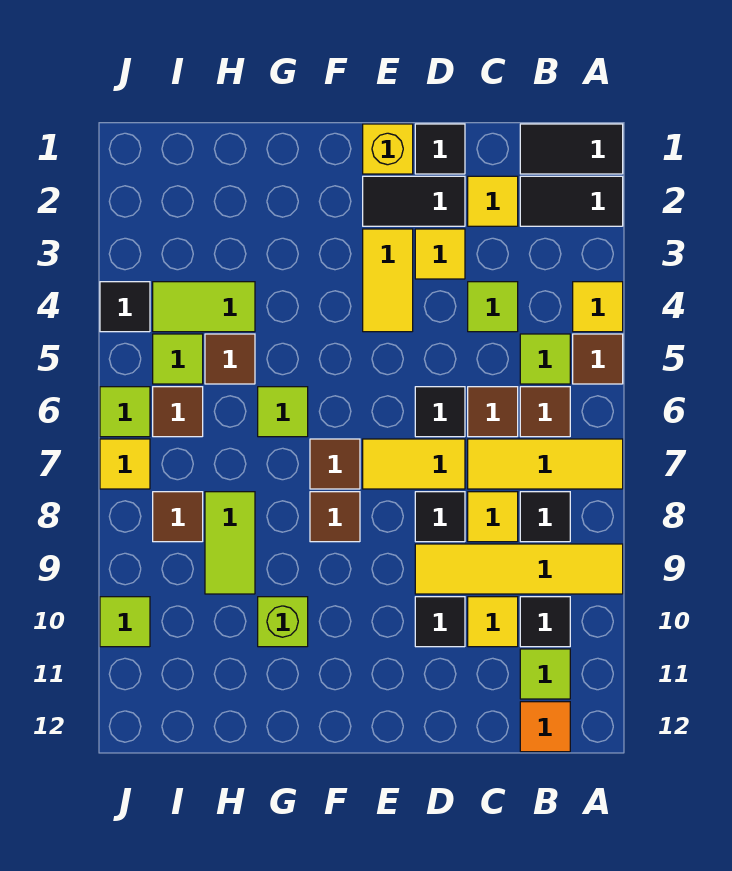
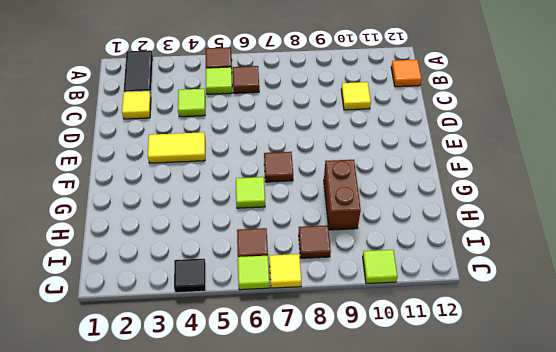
brown brick G9:H9 level 1 -> lime tile H8:H9 level 1
none -> black tile A1:B1 level 1
none -> yellow tile A4 level 1
none -> yellow tile A7:C7 level 1
none -> yellow tile A9:D9 level 1

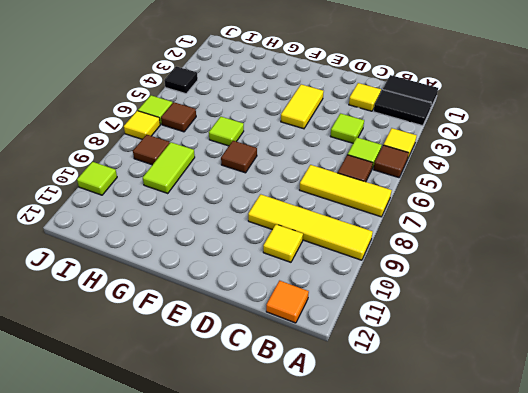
none -> black tile B8 level 1
none -> black tile B10 level 1
none -> lime tile B11 level 1
none -> brown tile C6 level 1

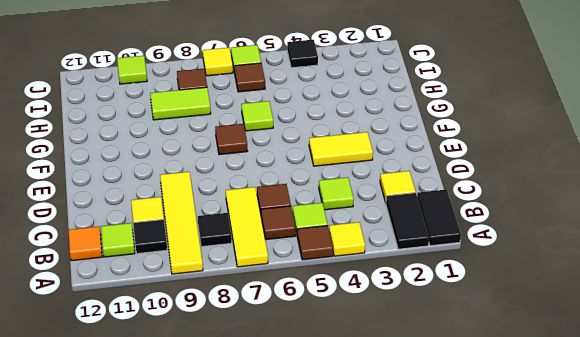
none -> yellow tile C8 level 1
none -> black tile D1 level 1
none -> black tile D2:E2 level 1
none -> yellow tile D3 level 1

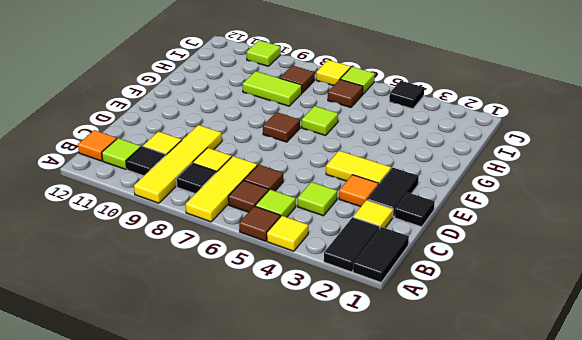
orange tile D3 level 1 -> yellow tile D3 level 1
none -> black tile D6 level 1
none -> yellow tile D7:E7 level 1
none -> black tile D8 level 1
none -> black tile D10 level 1

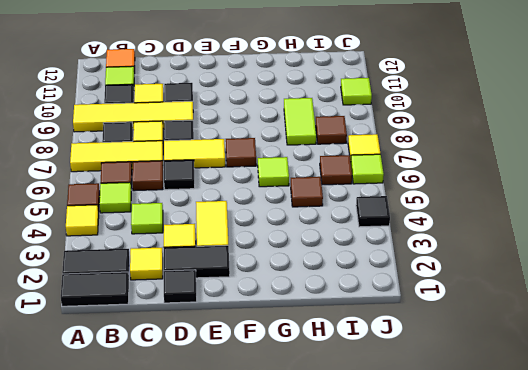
none -> yellow brick E1 level 1
none -> brown tile F8 level 1
none -> lime brick G10 level 1
none -> lime tile H4:I4 level 1

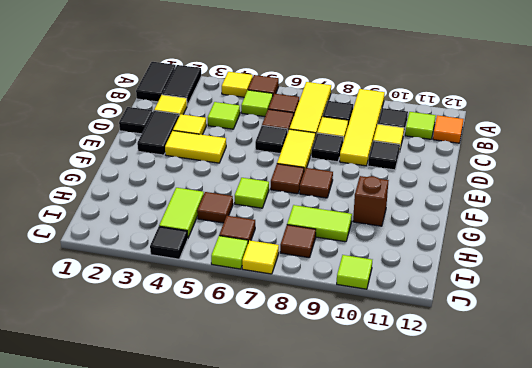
brown brick G10 level 1 -> lime brick G10 level 1
none -> yellow brick E1 level 1
none -> lime tile I5 level 1

